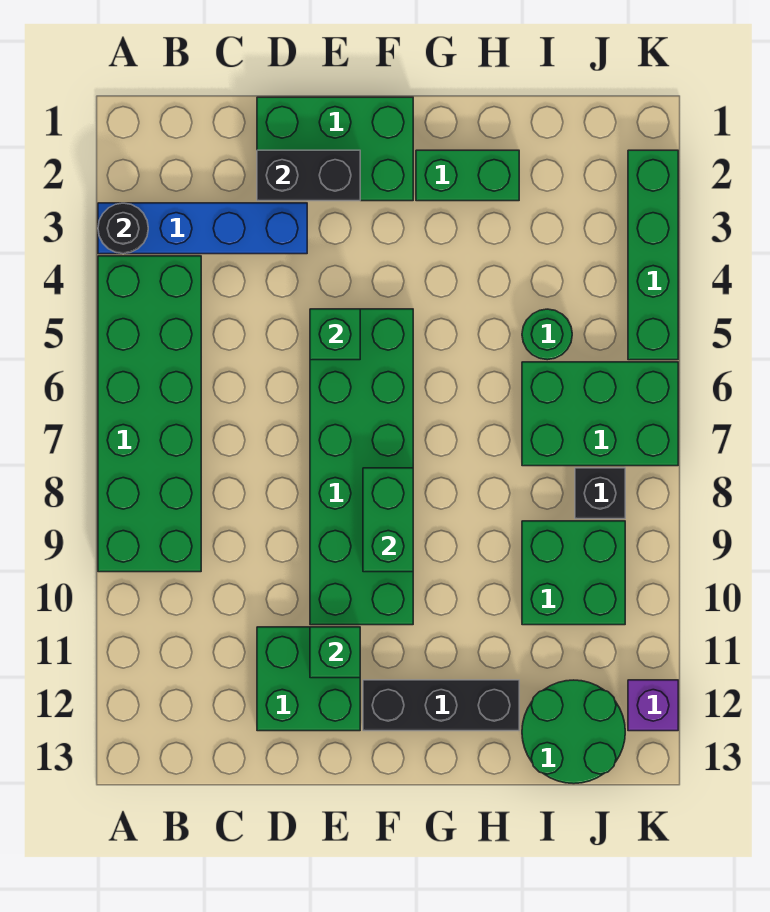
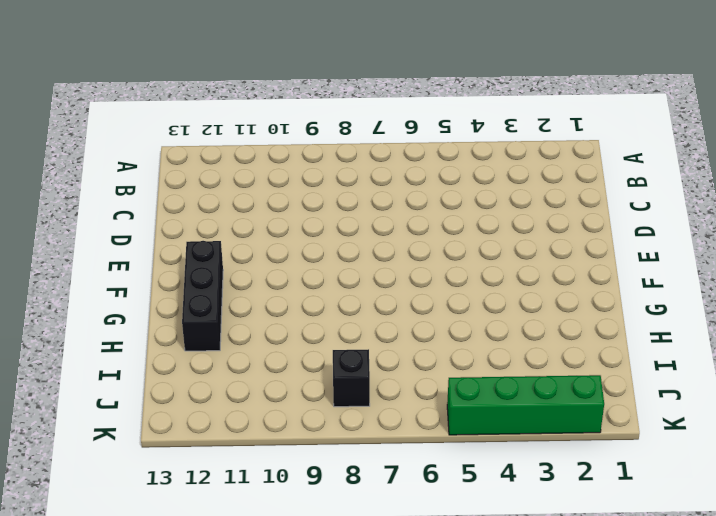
none -> blue brick A3:D3 level 1
none -> green brick A4:B9 level 1
none -> green brick D1:F2 level 1

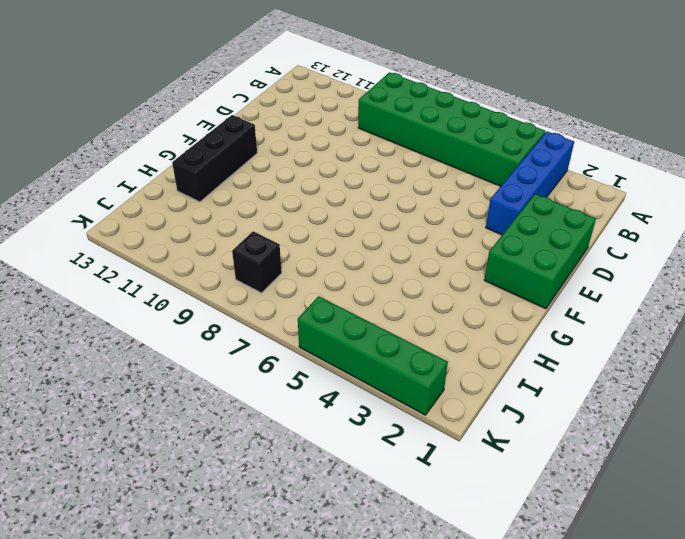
none -> green brick D11:E12 level 1
none -> green brick E5:F10 level 1
none -> green brick G2:H2 level 1

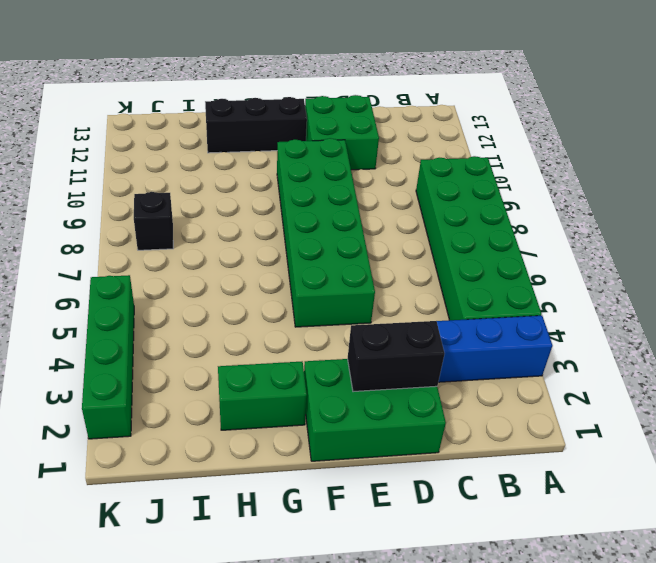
none -> green round brick I5 level 1
none -> green brick I6:K7 level 1
none -> green brick I9:J10 level 1

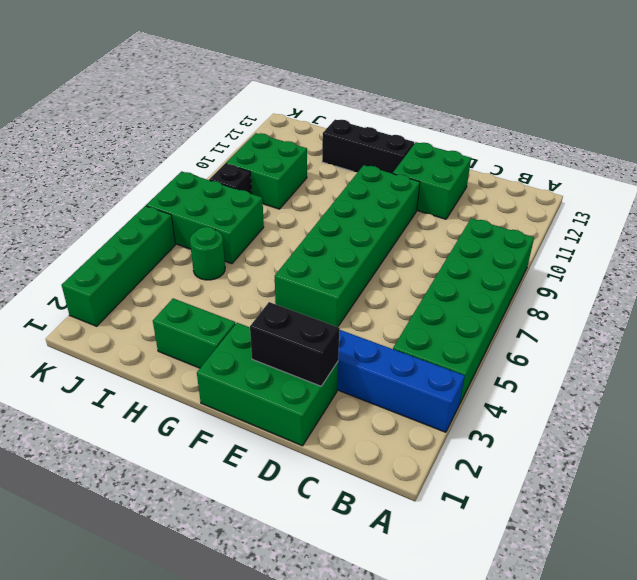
none -> green round brick I12:J13 level 1
none -> purple brick K12 level 1
none -> black round brick A3 level 2

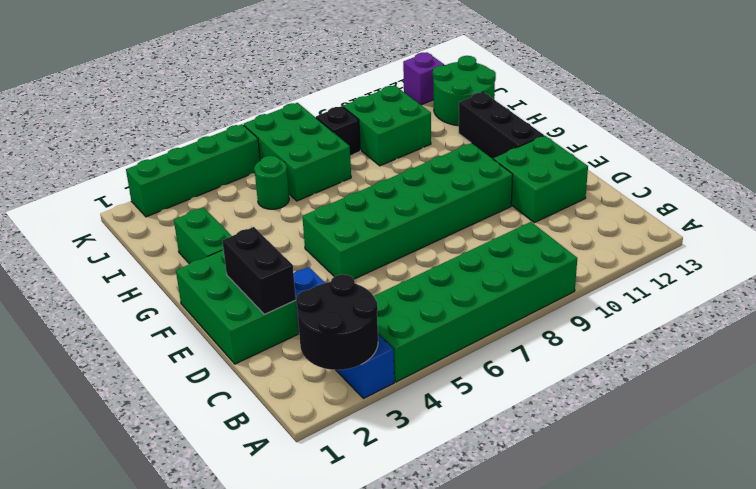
black round brick A2:B3 level 2 -> black round brick A3 level 2
none -> green brick E5 level 2
none -> green brick E11 level 2
none -> green brick F8:F9 level 2

